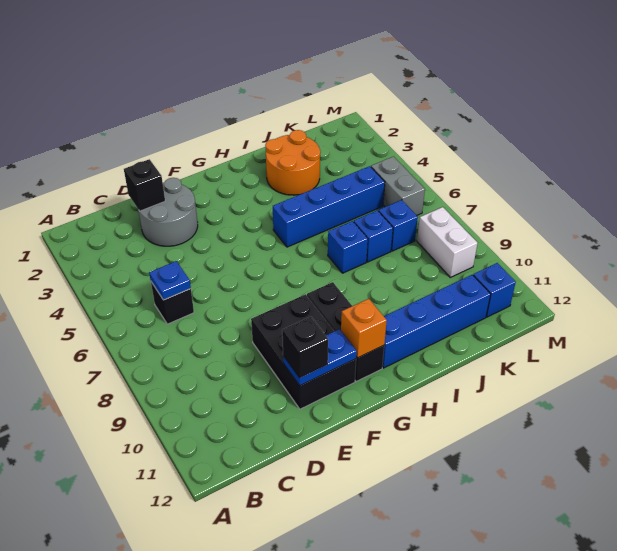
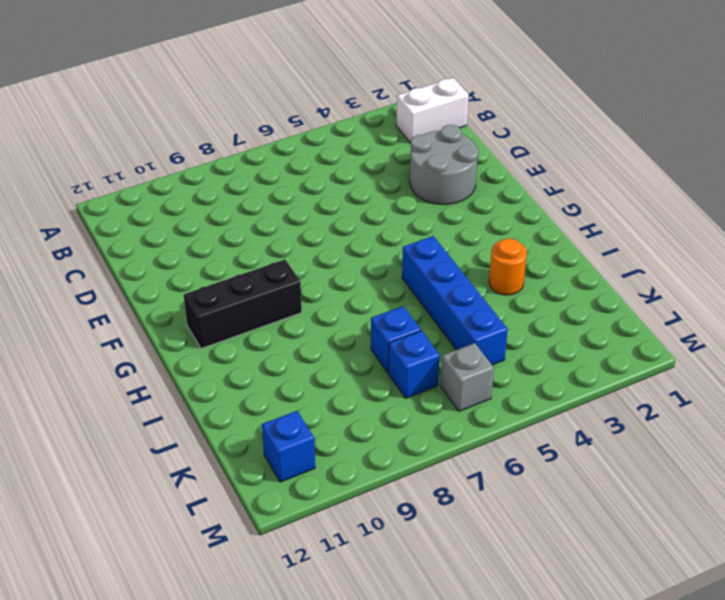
white brick B1:B2 level 1 -> white brick L8:L9 level 1
orange round brick I3 level 1 -> orange round brick I2:J3 level 1
grey brick L6 level 1 -> grey brick L5:L6 level 1
none -> black brick C6 level 1
none -> black brick E9:F11 level 1
none -> blue brick H11:K11 level 1

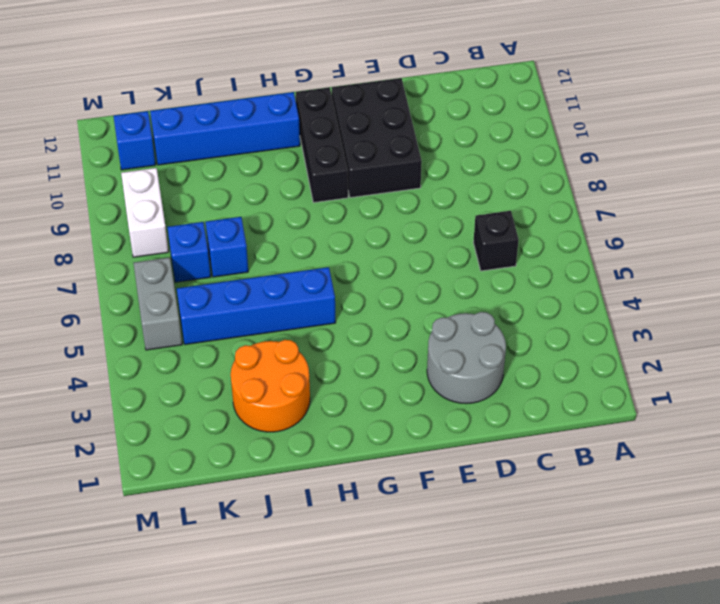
none -> blue brick I7 level 1
none -> blue plate C6 level 2
none -> black brick D2 level 2

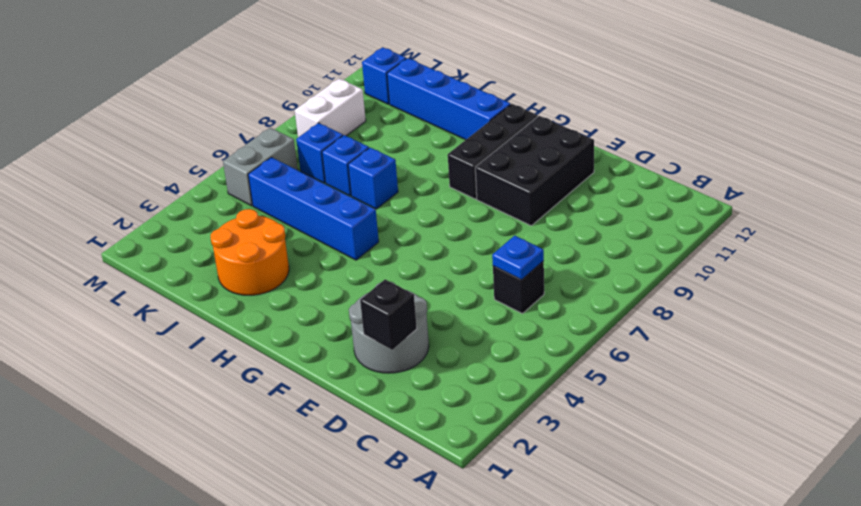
none -> blue plate E11:F11 level 2
none -> orange brick G11 level 2
none -> black brick E11 level 3

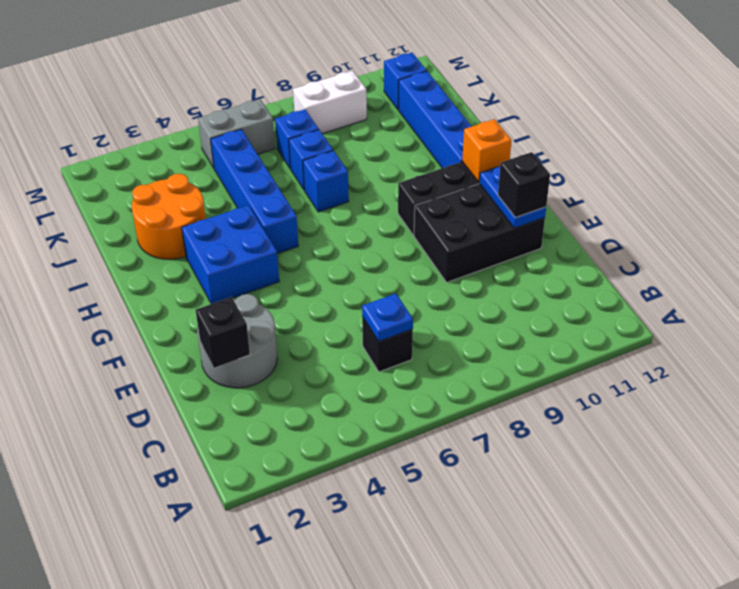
blue brick G3:H4 level 1 -> none

